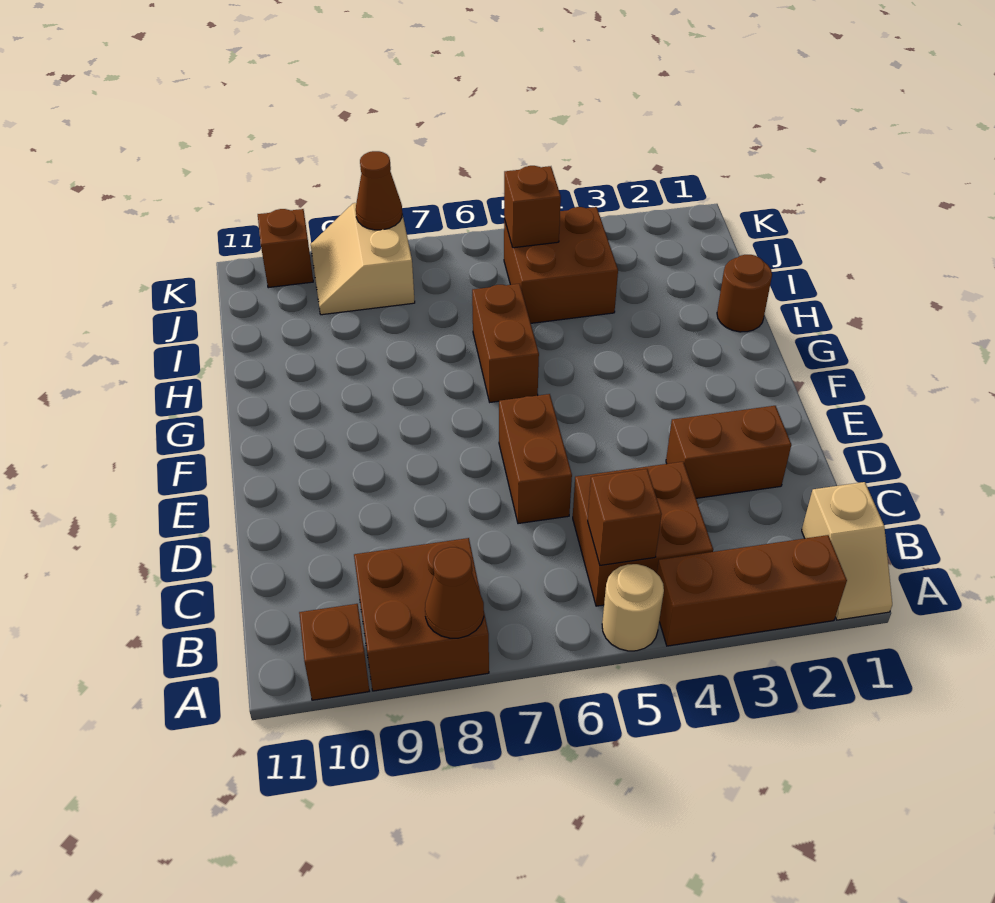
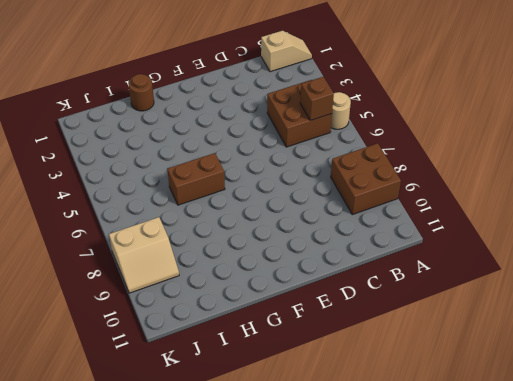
none -> brown brick A2:A4 level 1
none -> brown brick A10 level 1
none -> brown brick D2:D3 level 1

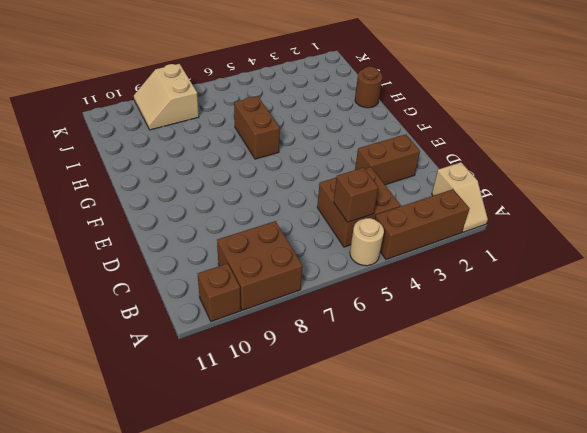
none -> brown brick D6:E6 level 1
none -> brown brick I4:J5 level 1
none -> brown brick K10 level 1

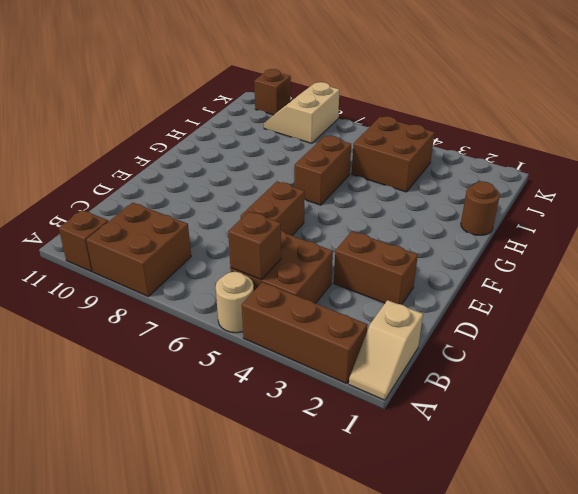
none -> brown cone A8 level 2
none -> brown brick J5 level 2
none -> brown cone K8 level 2

